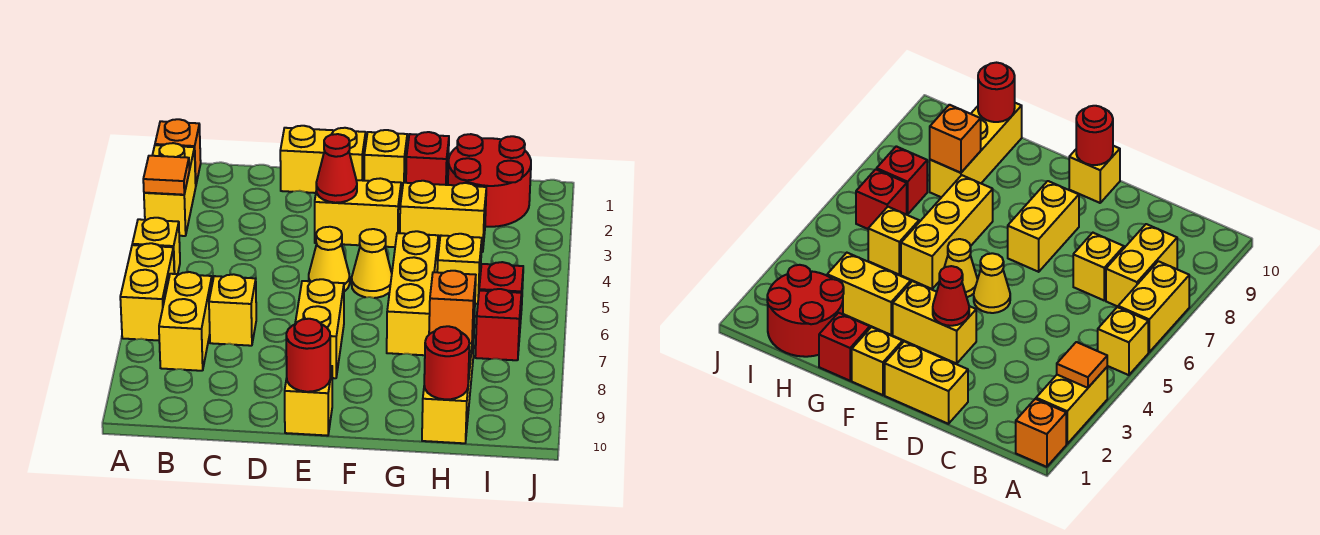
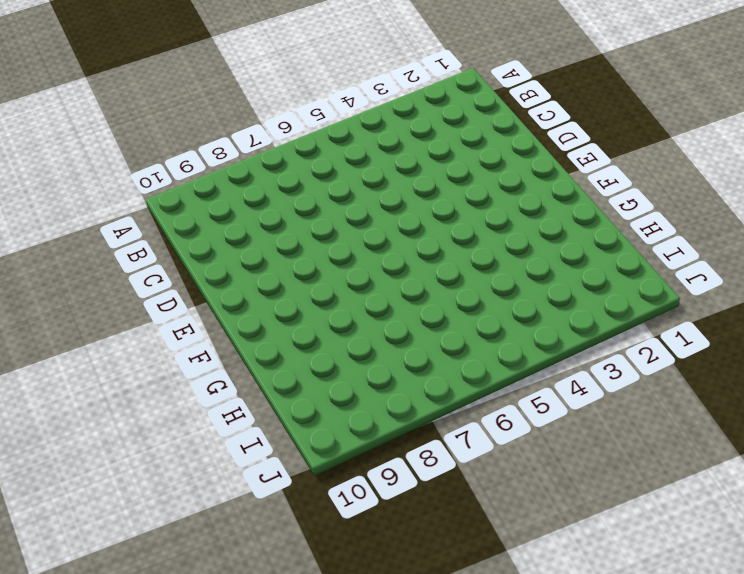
none -> orange brick A1 level 1
none -> yellow brick A2:A3 level 1
none -> yellow brick A5 level 1

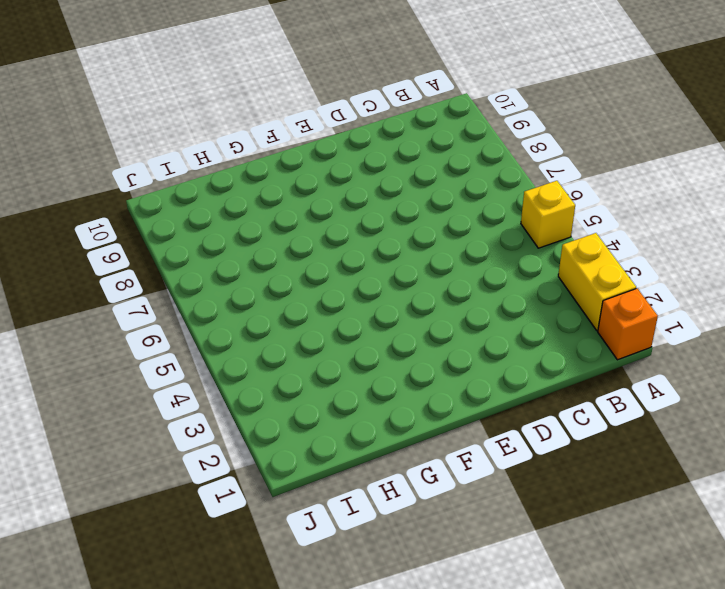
none -> yellow brick A6:A7 level 1
none -> yellow brick B7:B8 level 1
none -> yellow brick C7 level 1

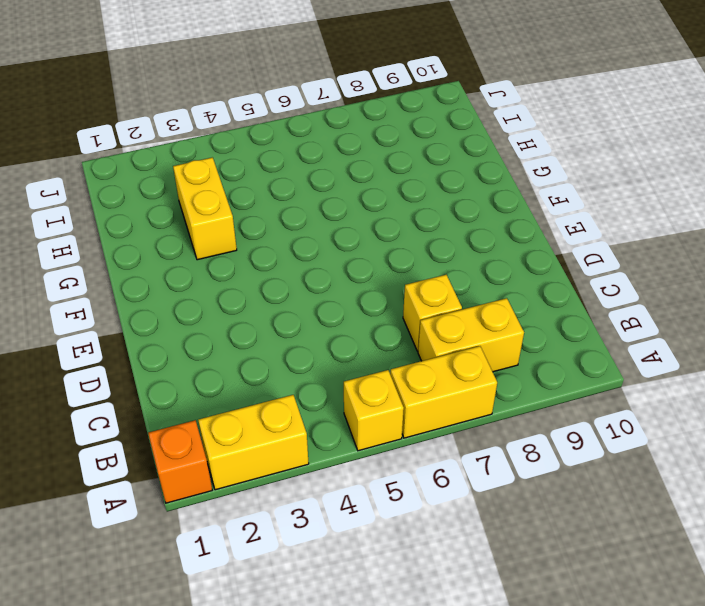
none -> yellow brick D1:E1 level 1
none -> yellow brick E3:F3 level 1
none -> yellow cone E5 level 1

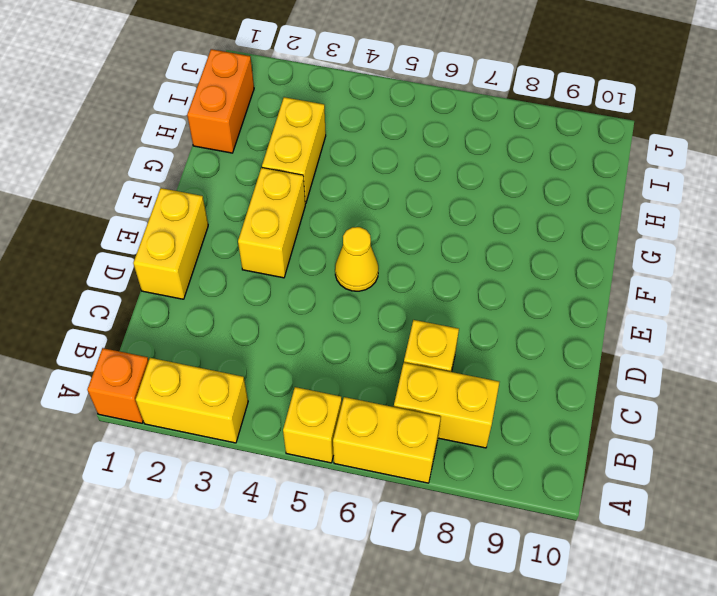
orange brick H1:I1 level 1 -> red round brick H1:I2 level 1
none -> yellow brick E7:E8 level 1
none -> yellow brick E10 level 1
none -> yellow brick F1 level 1

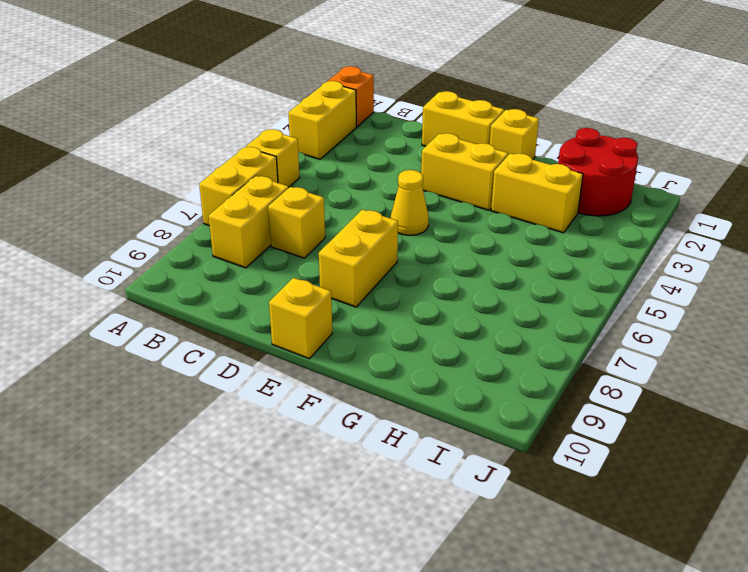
none -> yellow cone F5 level 1
none -> red brick G1 level 1
none -> yellow brick G5:G7 level 1

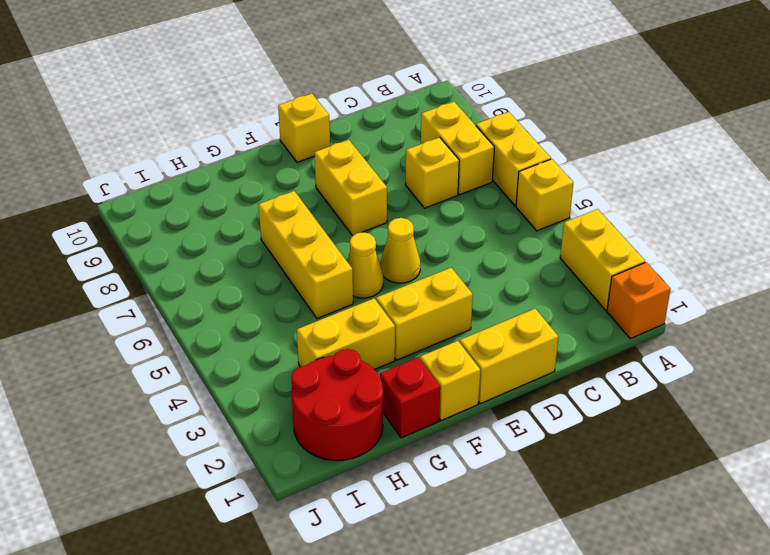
none -> yellow brick H5 level 1
none -> yellow brick H8:H10 level 1
none -> red brick I6 level 1

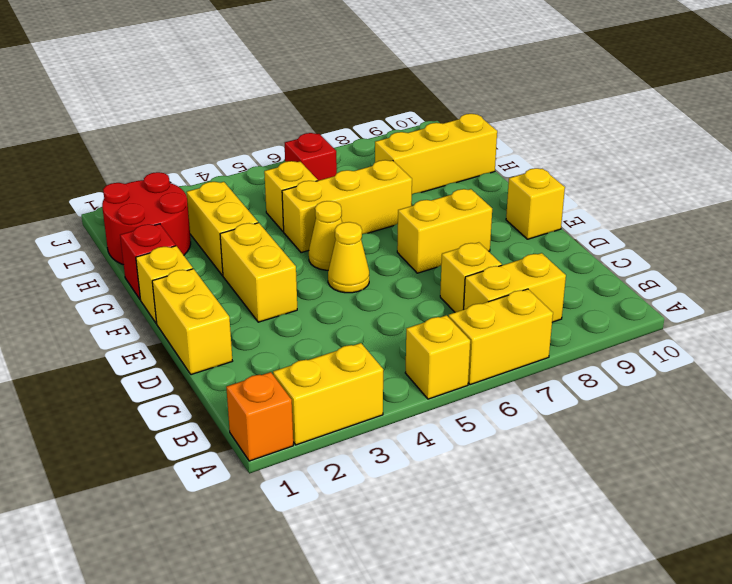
none -> red brick I7 level 1
none -> orange tile A3 level 2
none -> red cone E3 level 2

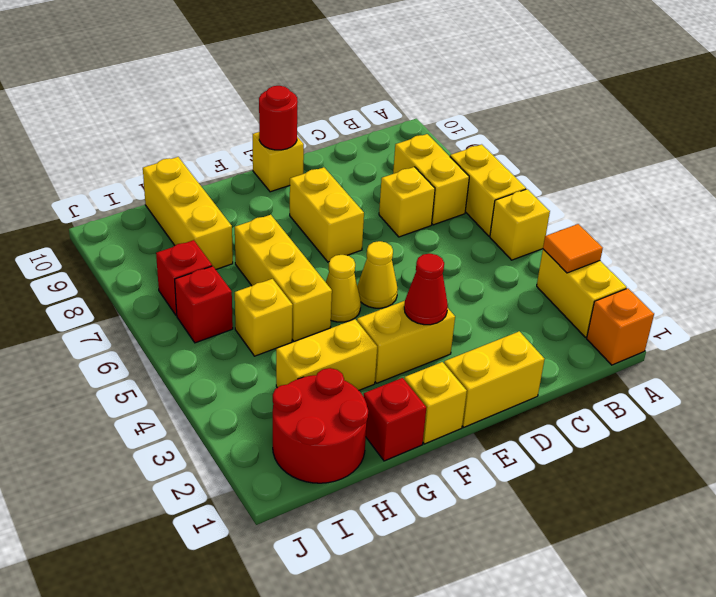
none -> orange brick H8 level 2
none -> red round brick H10 level 2

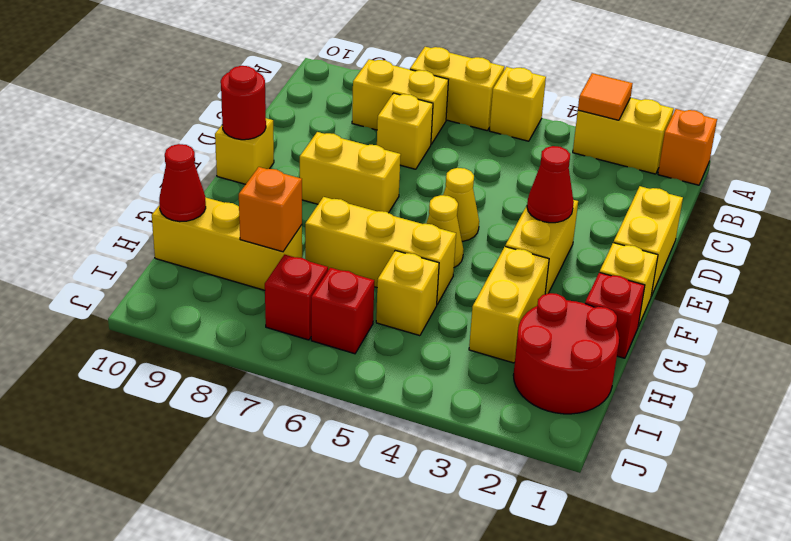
red cone H10 level 2 -> red round brick H10 level 2

